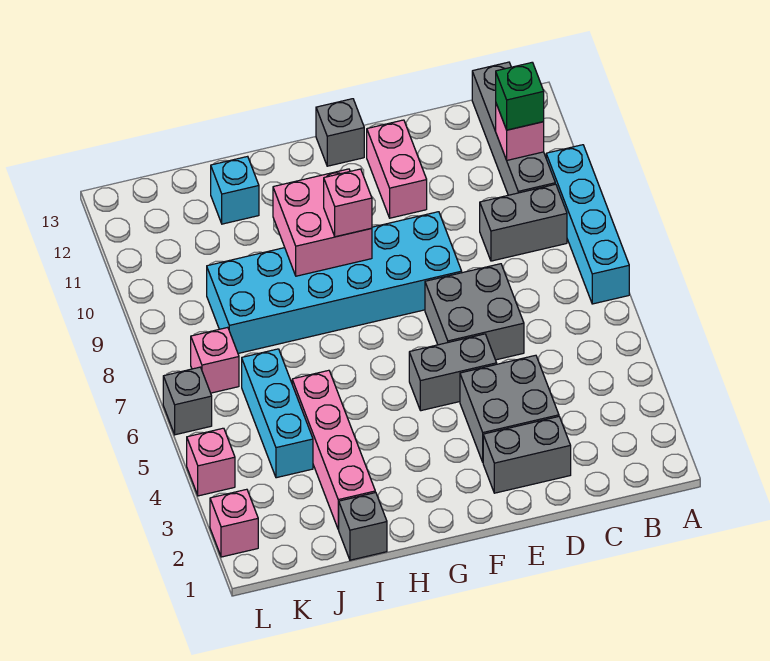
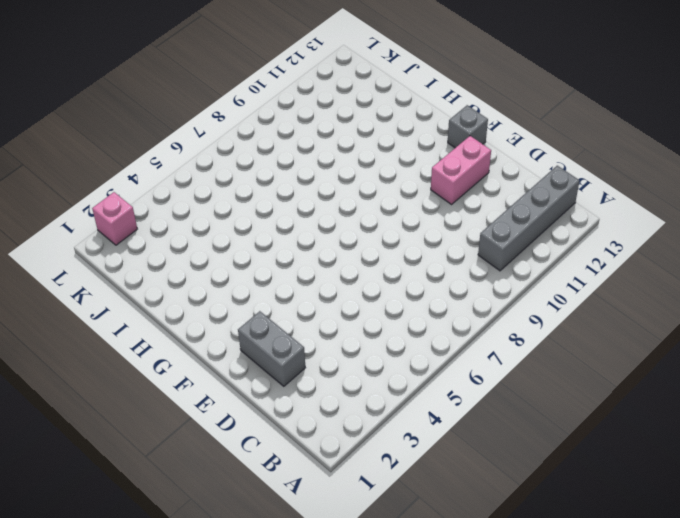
none -> cyan brick A7:A10 level 1
none -> grey brick B9:C9 level 1
none -> grey brick D3:E4 level 1

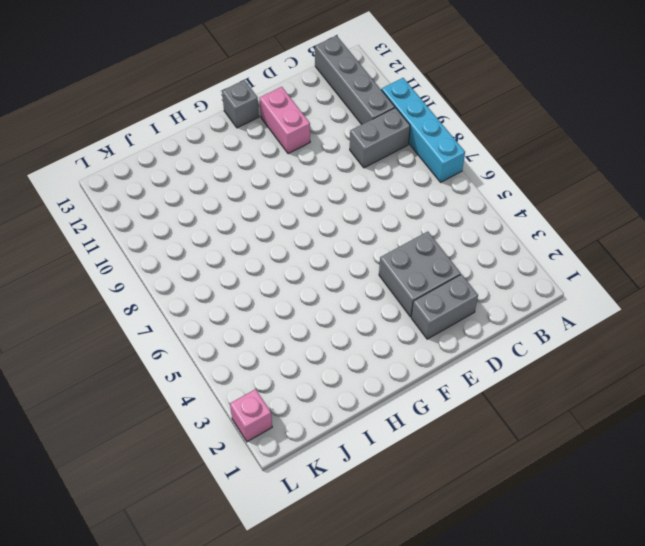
none -> grey brick D6:E7 level 1
none -> grey brick E5:F5 level 1
none -> cyan brick E8:J9 level 1

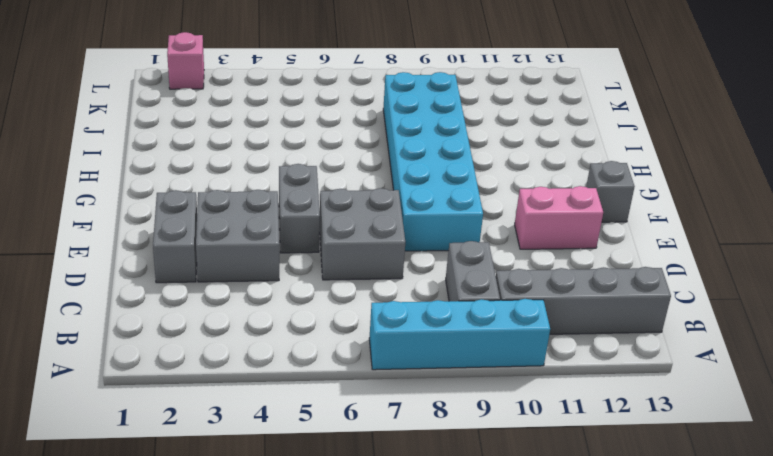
none -> grey brick I1 level 1
none -> pink brick I2:I5 level 1
none -> cyan brick I12 level 1

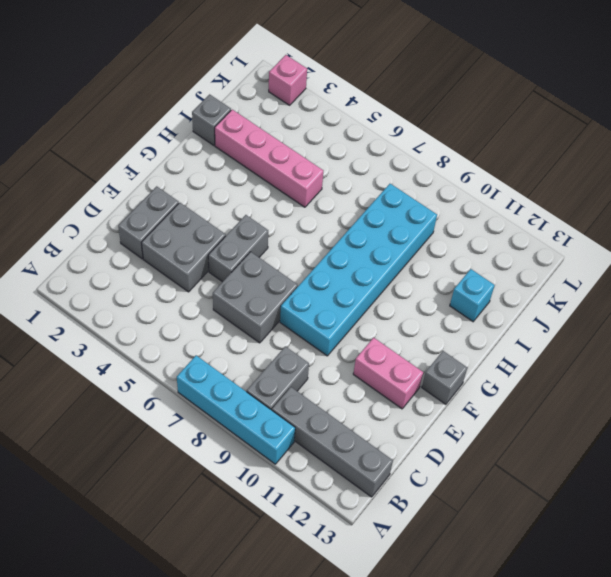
none -> cyan brick J4:J6 level 1
none -> pink brick K7 level 1
none -> pink brick L4 level 1

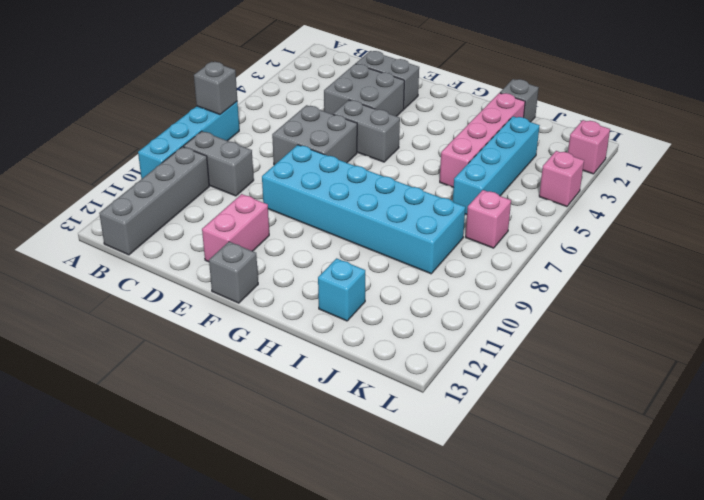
grey brick A7 level 2 -> grey brick L6 level 1
cyan brick J3:J6 level 1 -> cyan brick J4:J6 level 1
none -> pink brick B11 level 2
none -> pink brick G9:H10 level 2
none -> green brick B11 level 3

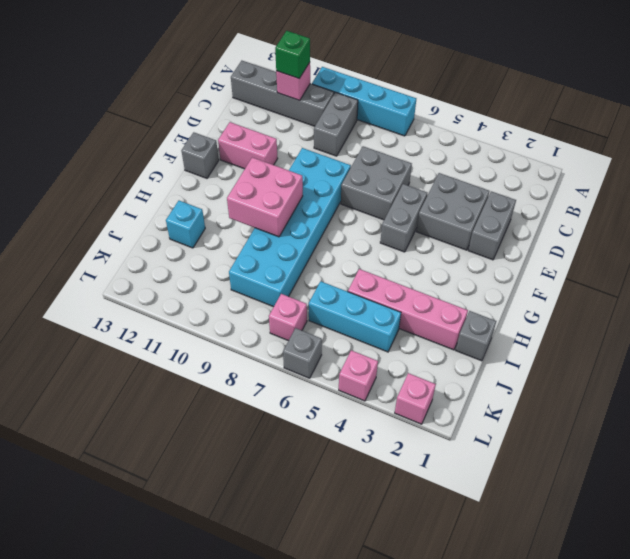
none -> pink brick G9 level 3

